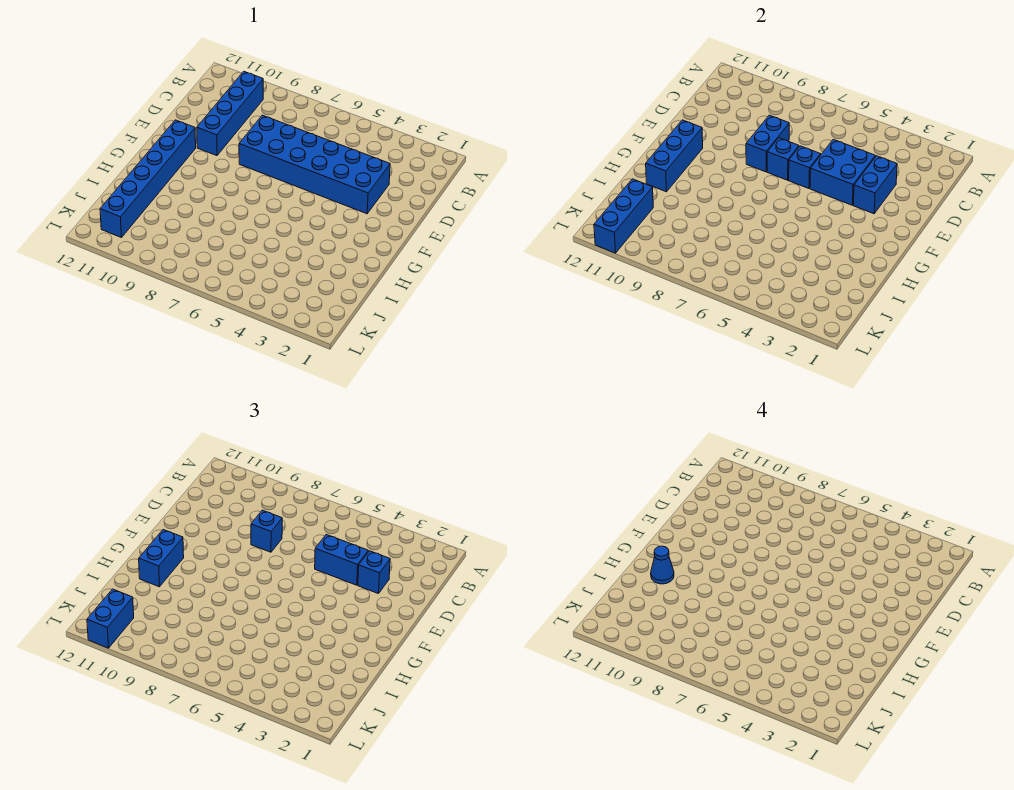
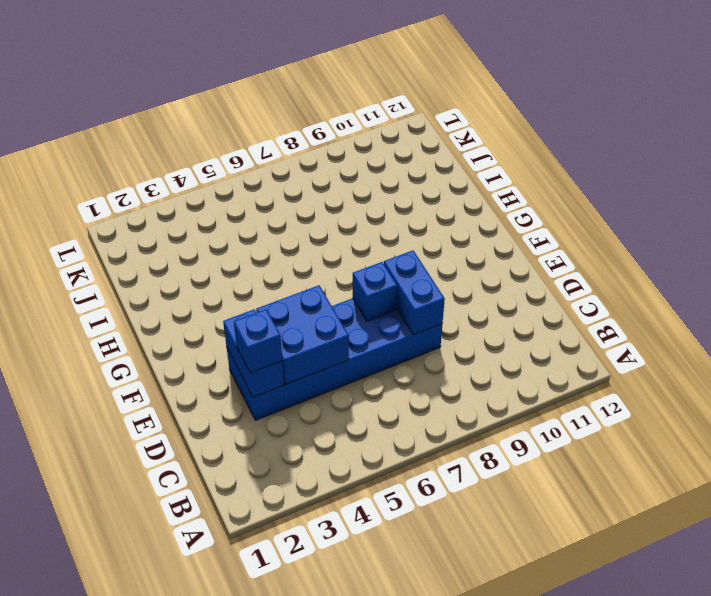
none -> blue brick B10:E10 level 1
none -> blue brick F11:K11 level 1
none -> blue brick E6 level 2

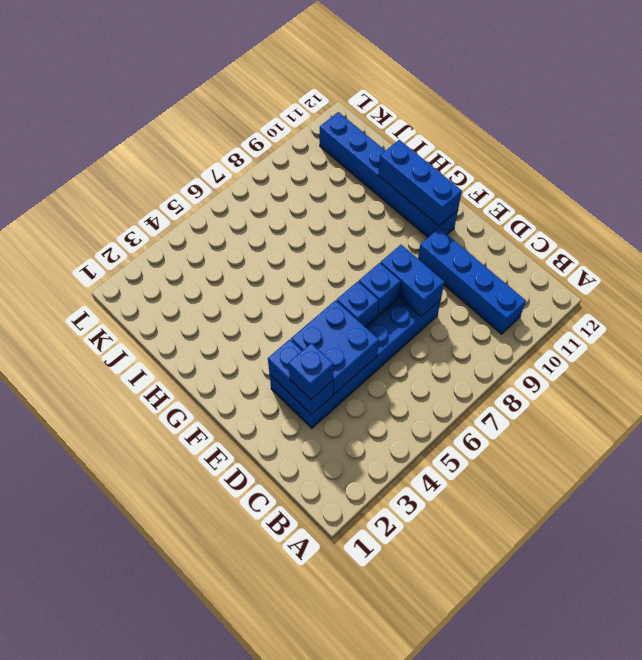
none -> blue brick J11:L11 level 2
none -> blue brick D4:D5 level 3
none -> blue brick D8 level 3

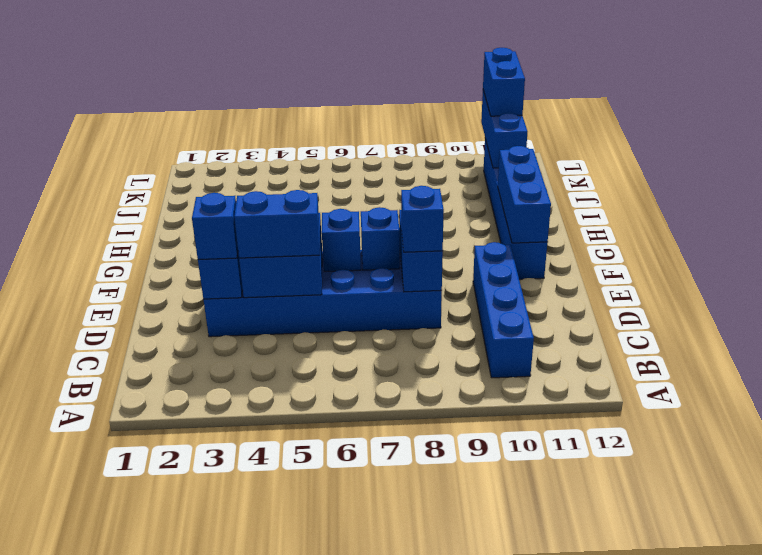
none -> blue brick G11:H11 level 3
none -> blue cone H11 level 4

